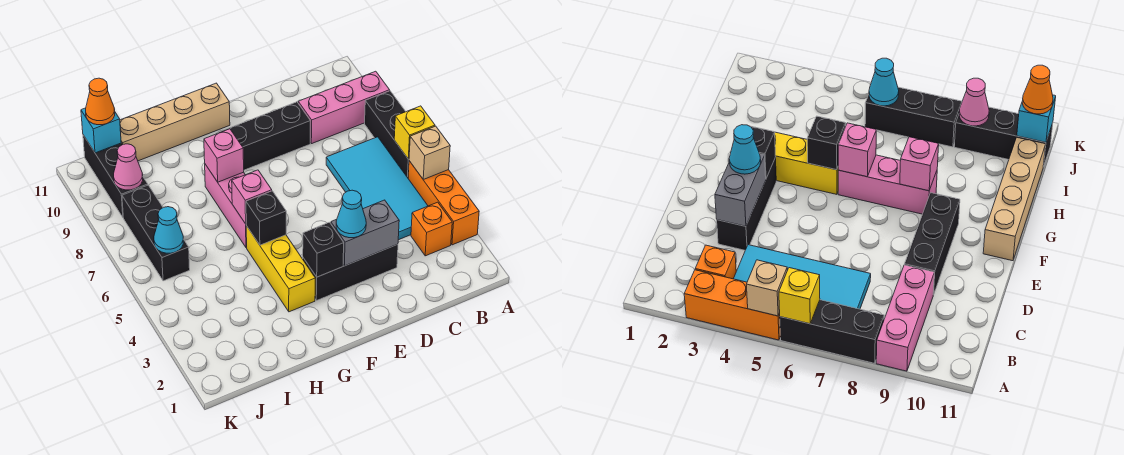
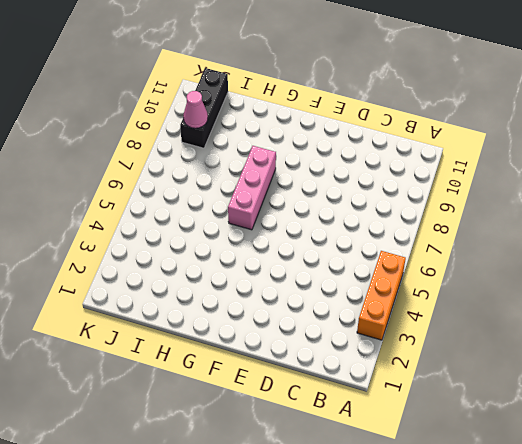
none -> black brick A6:A8 level 1
none -> pink brick A9:C9 level 1
none -> orange brick B3 level 1

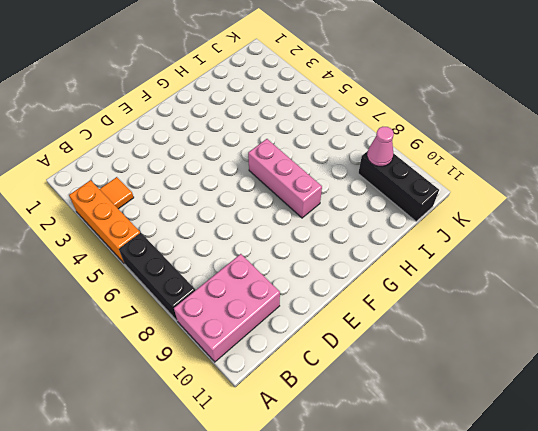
pink brick A9:C10 level 1 -> pink brick A9:C9 level 1
orange tile B3 level 1 -> orange brick B3 level 1
none -> cyan tile B4:C7 level 1
none -> black brick D3:F3 level 1
none -> black brick D9:F9 level 1

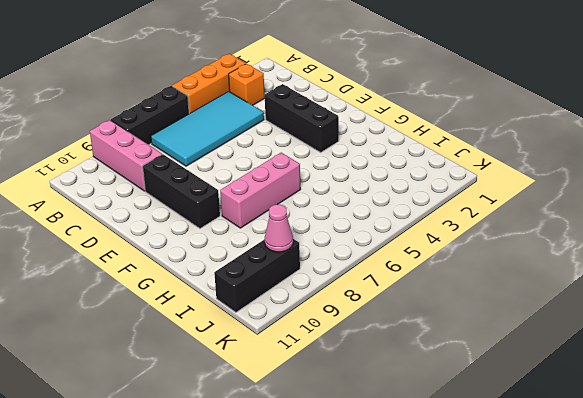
none -> tan brick F11:I11 level 1
none -> yellow brick G3:G5 level 1
none -> black brick J6:J8 level 1

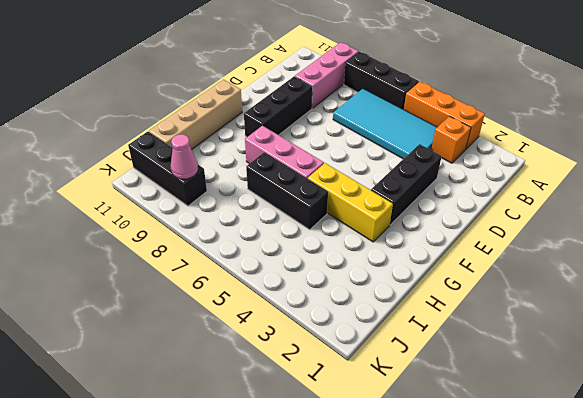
black brick H5:H7 level 1 -> black brick J6:J8 level 1
none -> tan brick A5 level 2
none -> yellow brick A6 level 2
none -> grey brick D3:E3 level 2

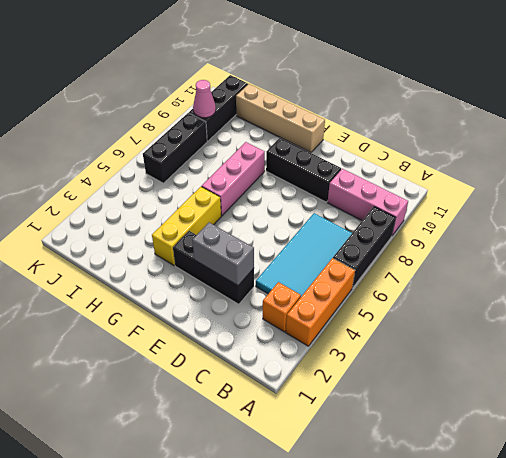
none -> tan brick A5 level 2
none -> yellow brick A6 level 2
none -> black brick F3 level 2

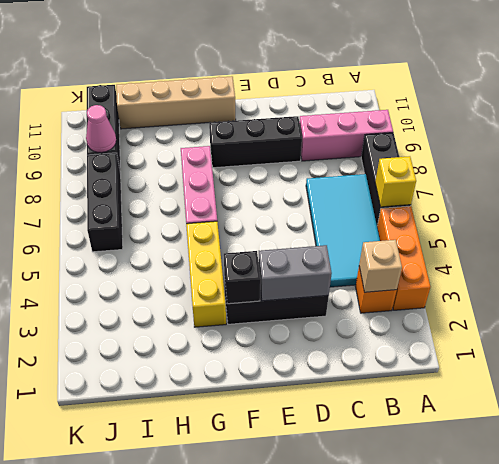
tan brick B3 level 2 -> tan brick A5 level 2
none -> black brick G5 level 2
none -> pink brick G6 level 2
none -> pink brick G8 level 2

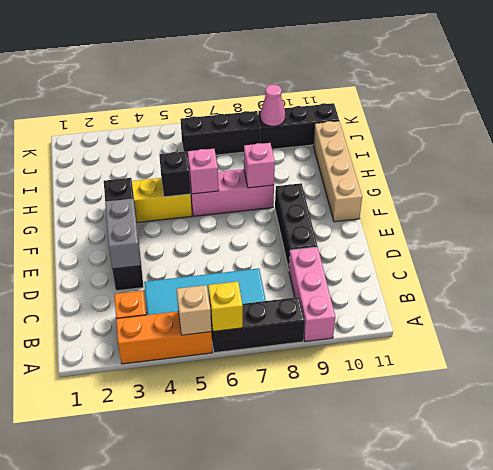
none -> cyan cone J6 level 2
none -> cyan brick J11 level 2
none -> cyan cone E3 level 3

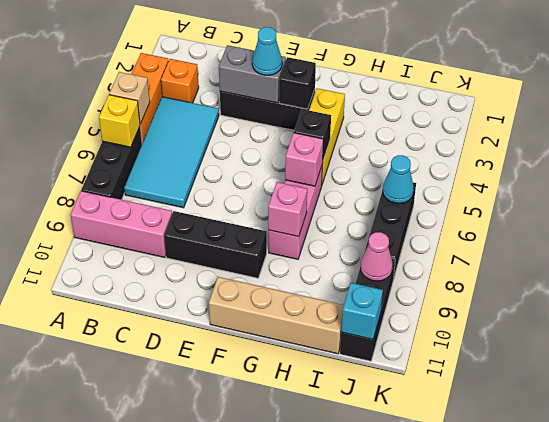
none -> orange cone J11 level 3

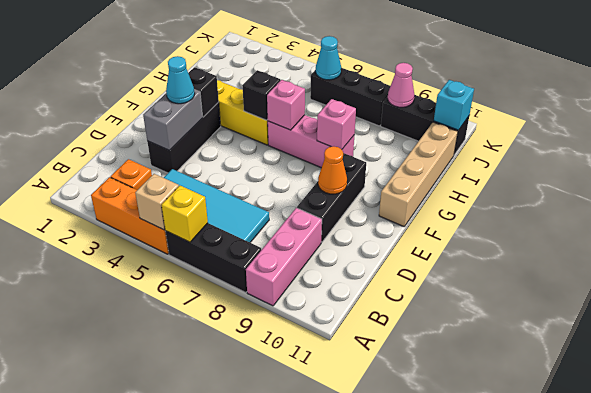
orange cone E9 level 2 -> orange cone J11 level 3

